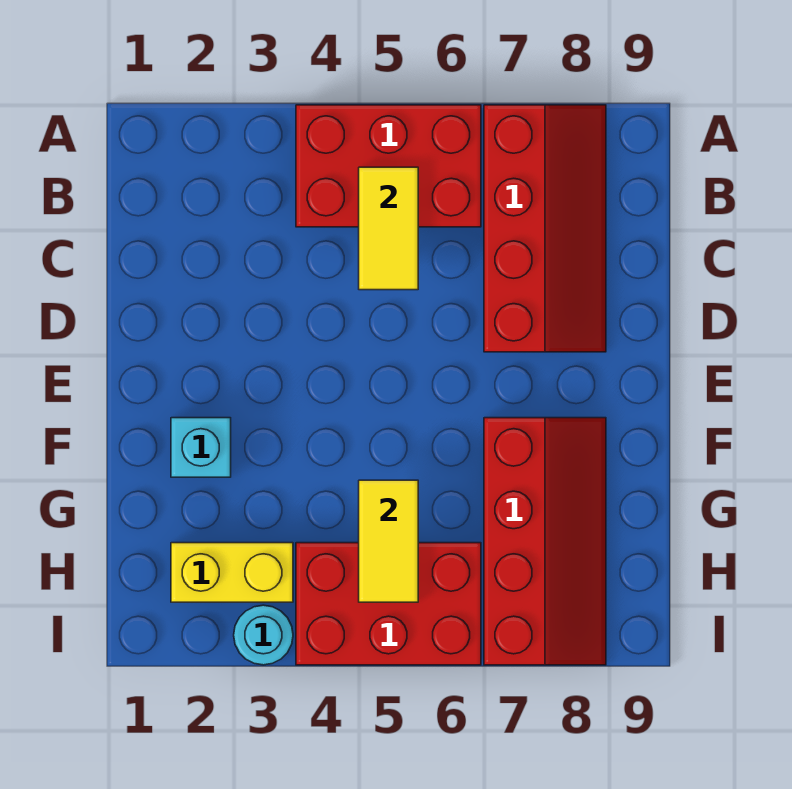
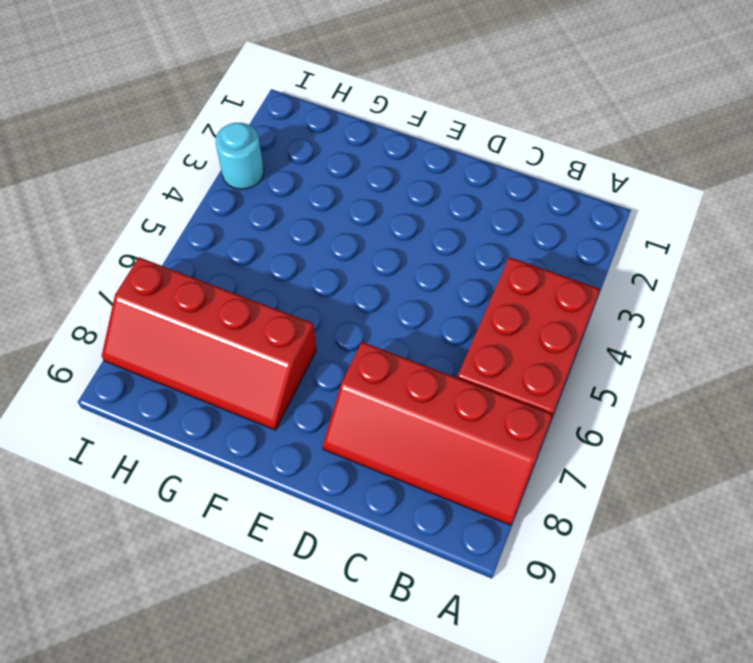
none -> cyan brick F2 level 1
none -> yellow brick H2:H3 level 1

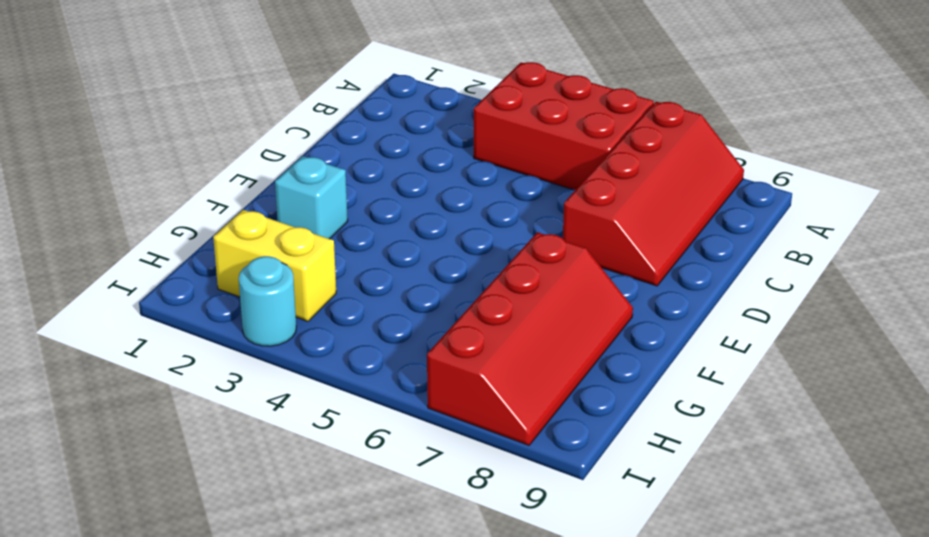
none -> red brick H4:I6 level 1
none -> yellow tile B5:C5 level 2

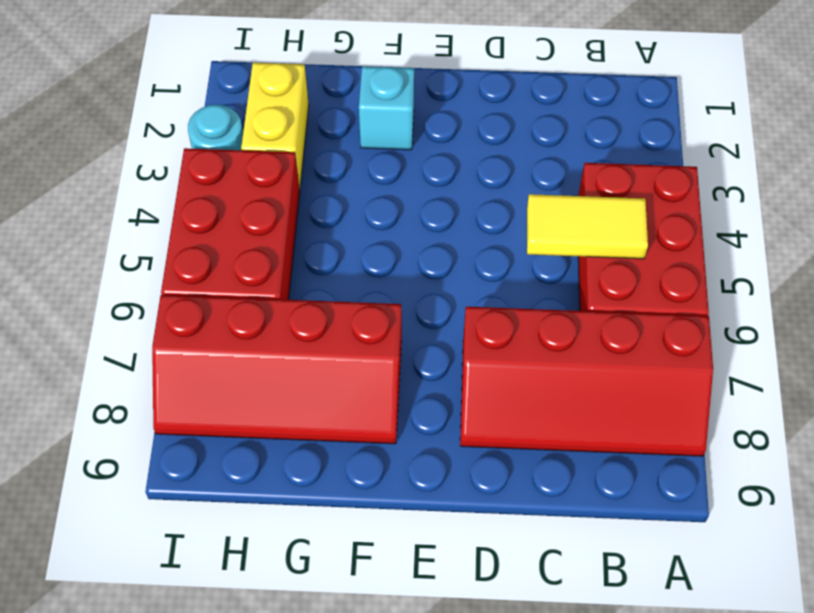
none -> yellow tile G5:H5 level 2

